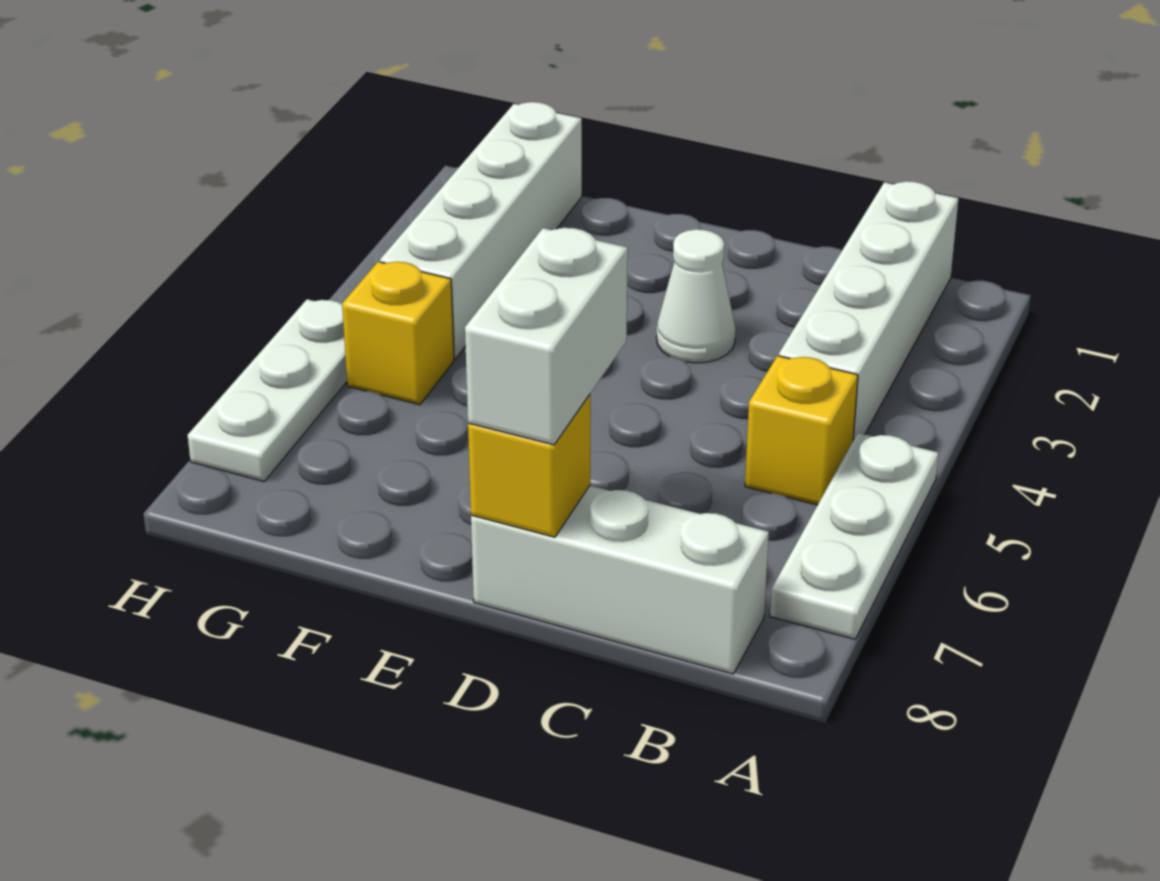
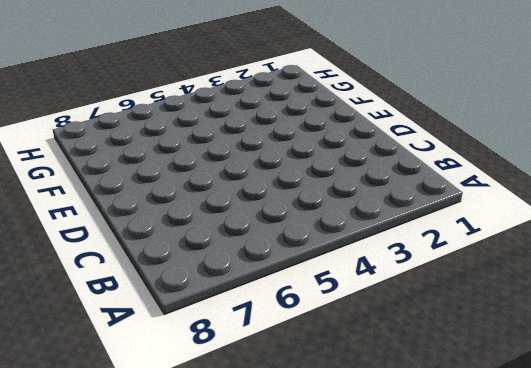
none -> white plate A5:A7 level 1
none -> white brick B1:B4 level 1

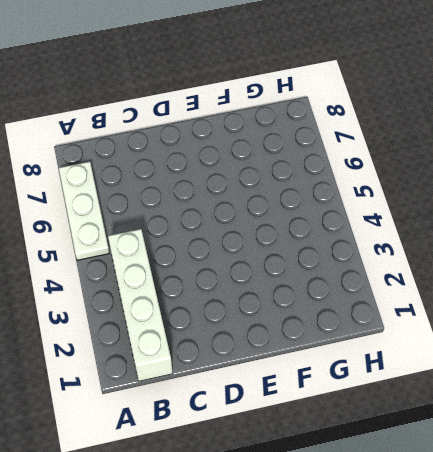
none -> yellow brick B5 level 1
none -> white brick B8:D8 level 1

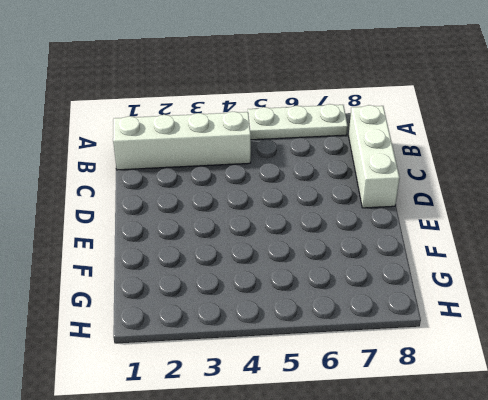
none -> yellow brick B5 level 1
none -> white cone D3 level 1

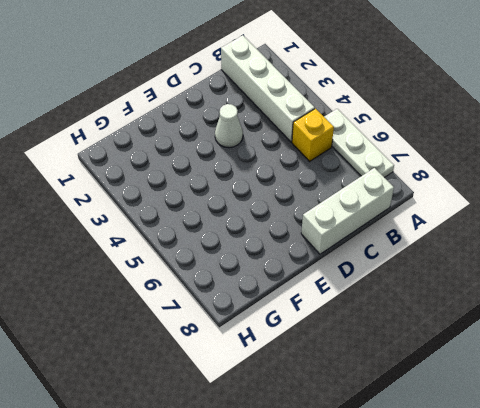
none -> white brick G1:G4 level 1
none -> yellow brick G5 level 1

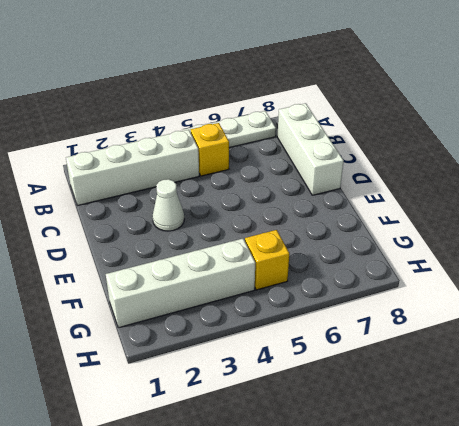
none -> white plate H5:H7 level 1
none -> yellow brick D8 level 2

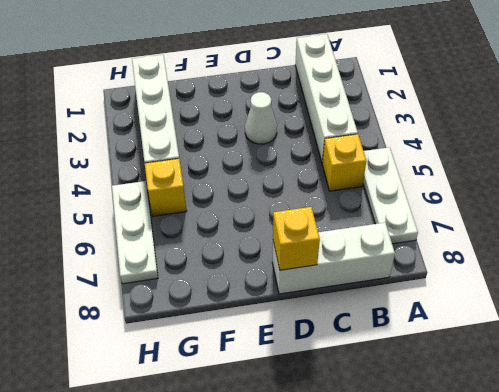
none -> white brick D7:D8 level 3

